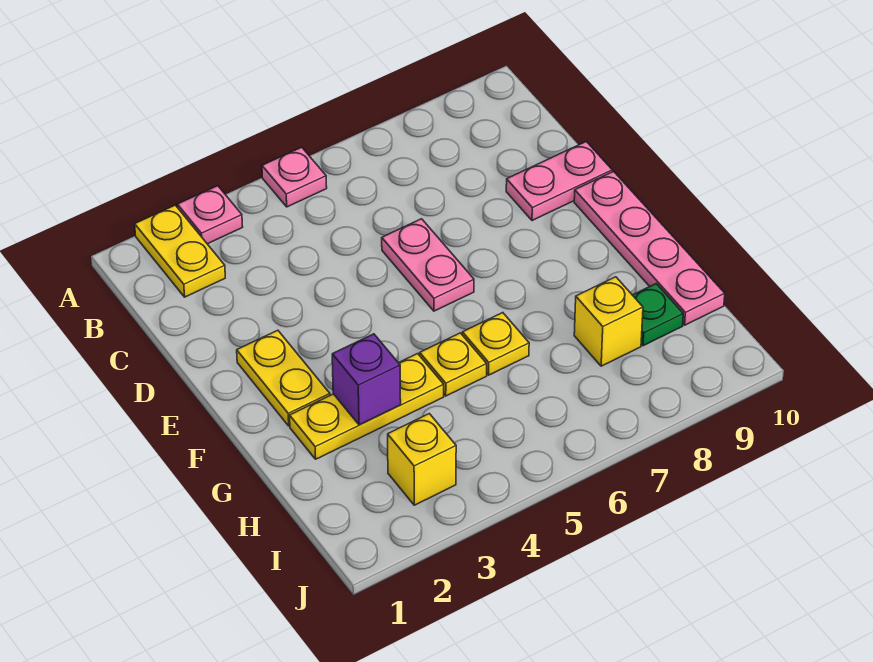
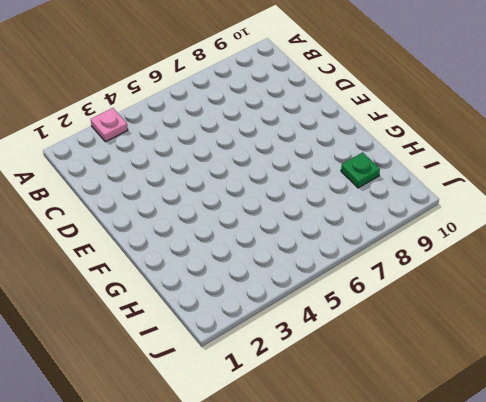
none -> yellow plate A2:B2 level 1
none -> pink plate A5 level 1
none -> pink plate D6:E6 level 1

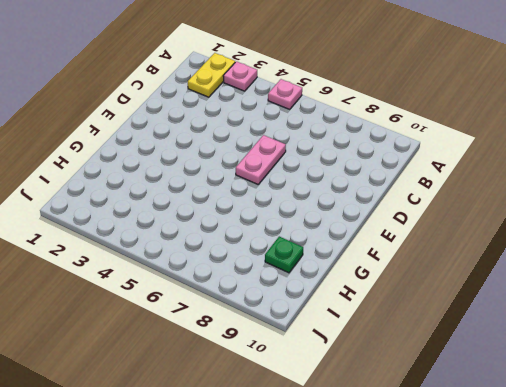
none -> pink plate D9:D10 level 1
none -> yellow plate E2:F2 level 1
none -> pink plate E10:H10 level 1

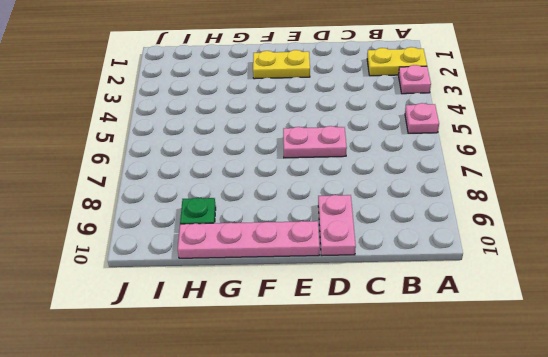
none -> yellow plate G2:G4 level 1
none -> yellow plate G5 level 1
none -> yellow plate G6 level 1

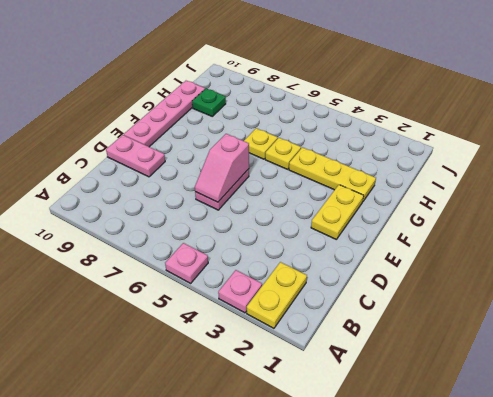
pink slope D6:E6 level 2 top E -> none
none -> yellow brick H8 level 1
none -> yellow brick I3 level 1
none -> purple brick G3 level 2

